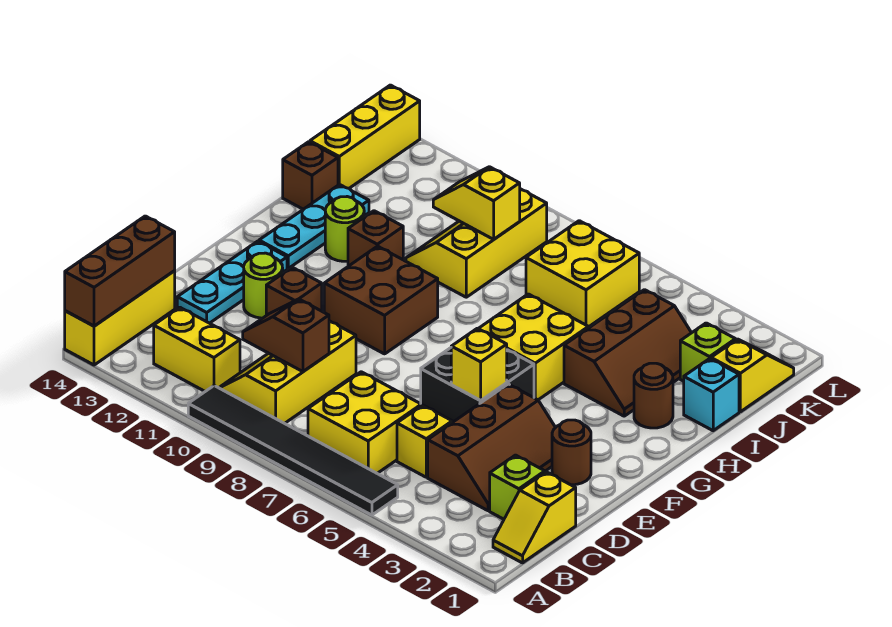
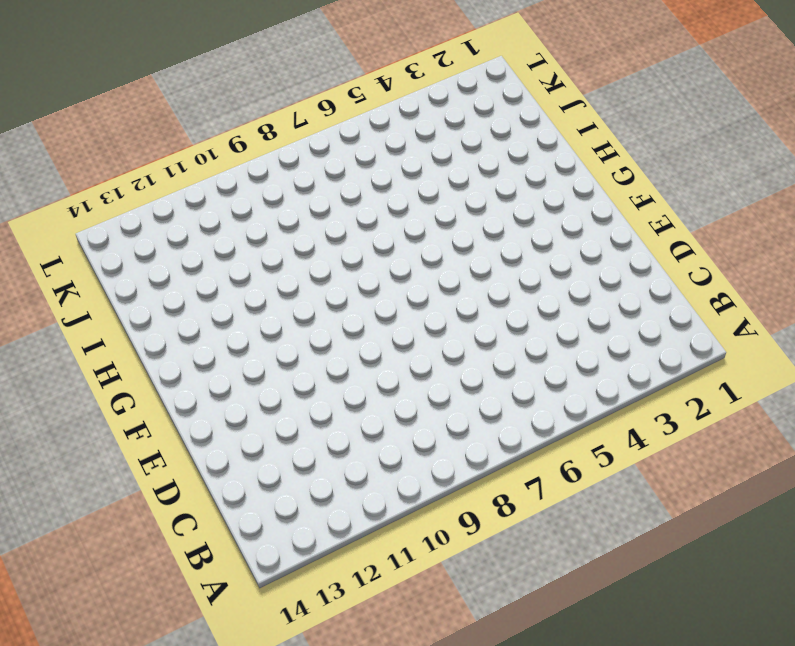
none -> black tile A5:A10 level 1
none -> yellow brick A14:C14 level 1
none -> yellow slope B1:C1 level 1 top C
none -> yellow brick B6:C7 level 1

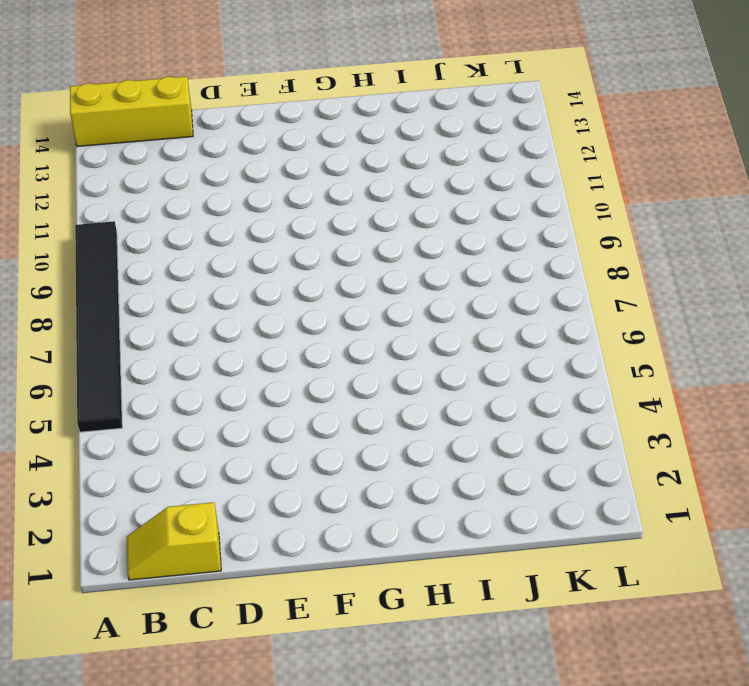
none -> yellow brick B6:C7 level 1
none -> yellow slope B9:D10 level 1 top 9
none -> yellow brick B11:B12 level 1
none -> lime brick C2 level 1

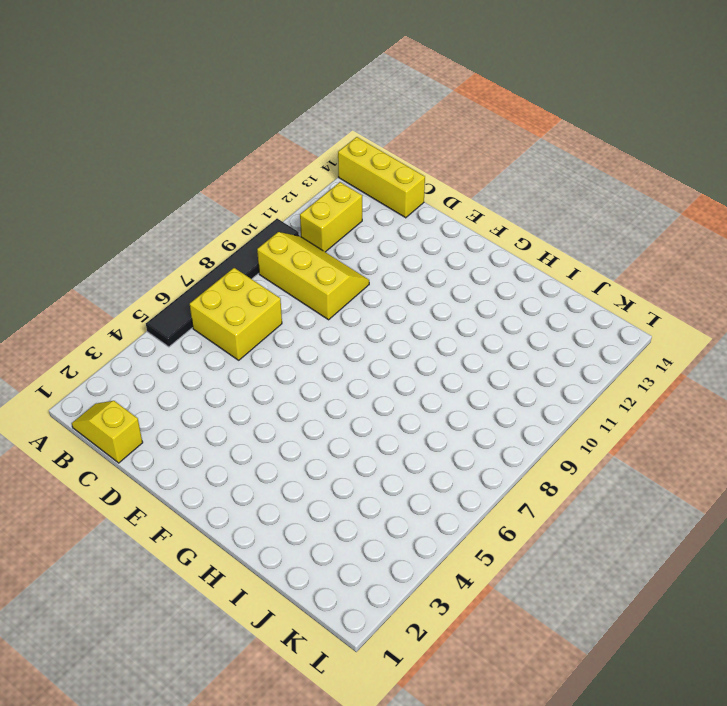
none -> lime brick C2 level 1
none -> brown slope C3:E4 level 1 top 4
none -> yellow brick C5 level 1
none -> cyan plate D13:F13 level 1

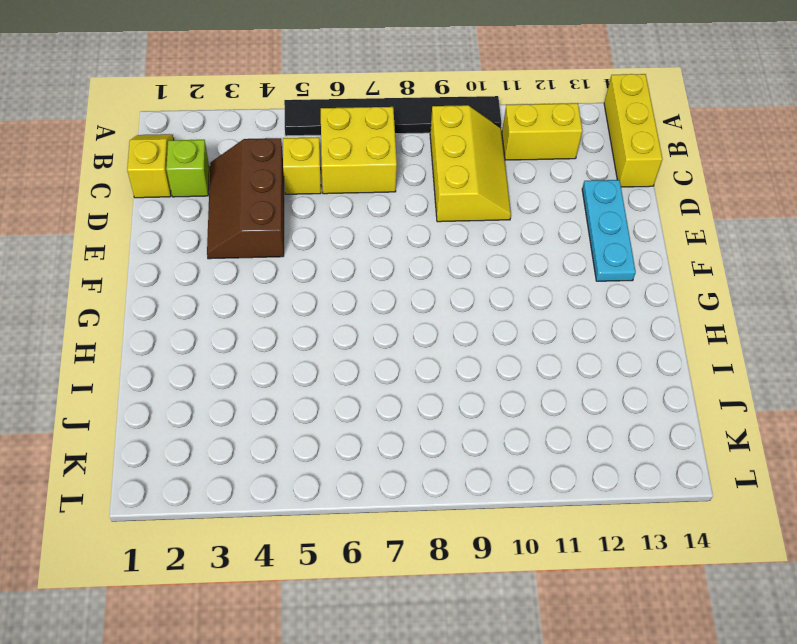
none -> brown round brick E2 level 1
none -> black brick E5:F6 level 1
none -> brown brick E11 level 1
none -> lime round brick E12 level 1

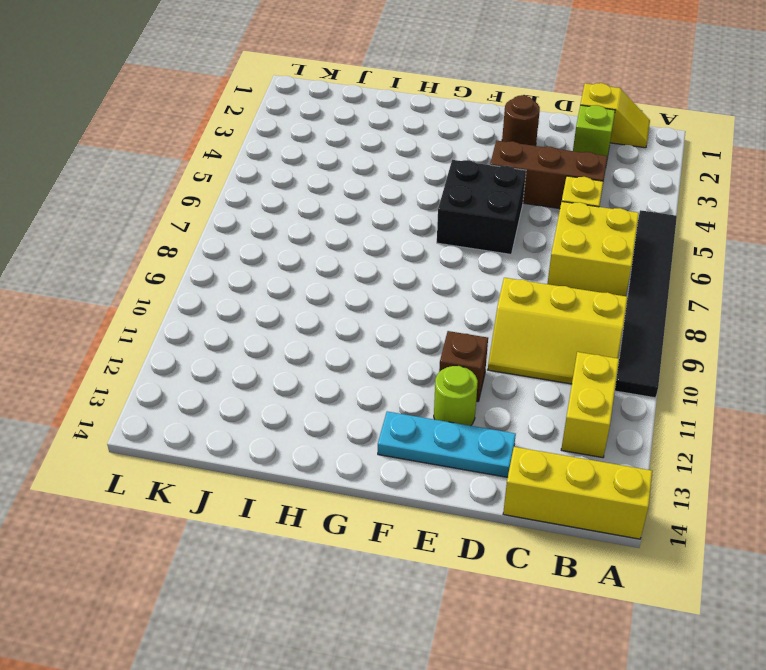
none -> brown brick F9:G10 level 1
none -> yellow brick G5:H6 level 1
none -> cyan plate G13:I13 level 1
none -> brown round brick H2 level 1

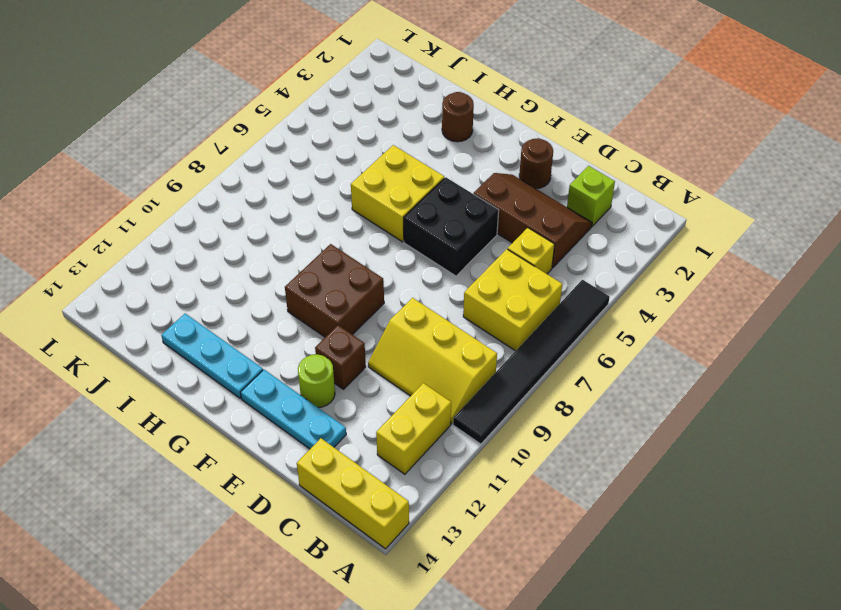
none -> yellow slope B1:C1 level 1 top C
none -> brown slope H3:J4 level 1 top 4
none -> brown brick H11 level 1
none -> lime round brick H12 level 1

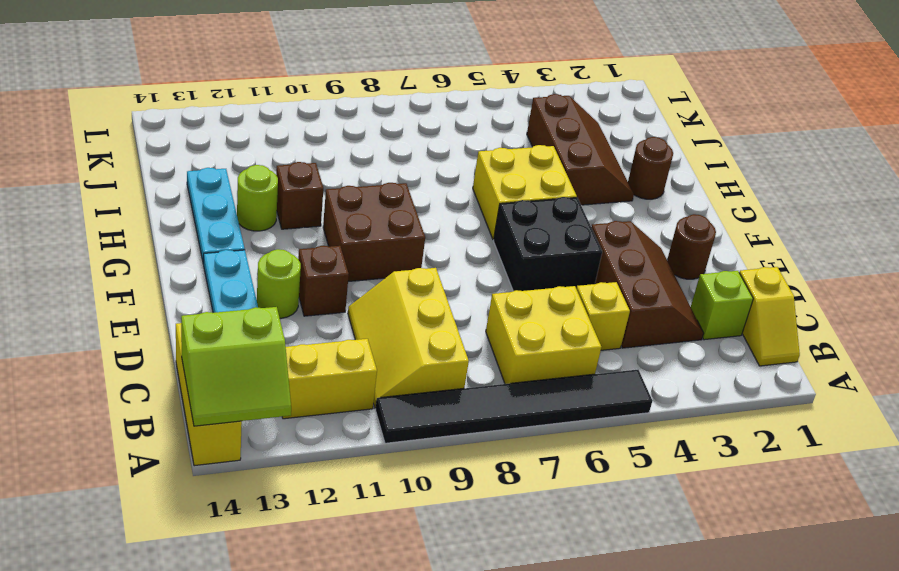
lime slope A13:B14 level 2 top B -> brown brick A14:C14 level 2
none -> cyan brick I1 level 1
none -> yellow slope I9:K10 level 1 top 9
none -> brown brick I14 level 1
none -> yellow slope J1:K1 level 1 top J

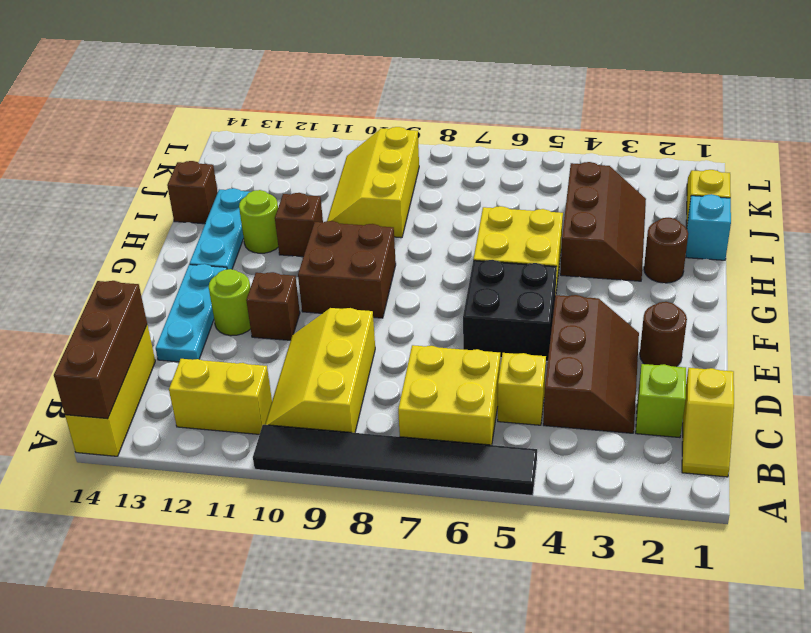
none -> lime brick J2 level 1
none -> yellow brick J6:K7 level 1
none -> yellow brick J14:L14 level 1
none -> brown slope C9:C10 level 2 top 9

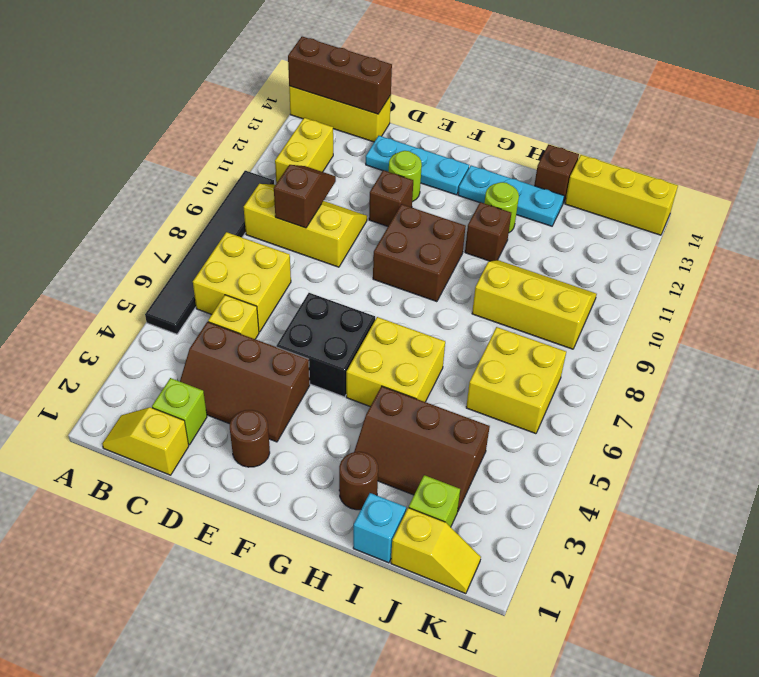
none -> yellow brick E5 level 2
none -> yellow slope J9:J10 level 2 top 9

